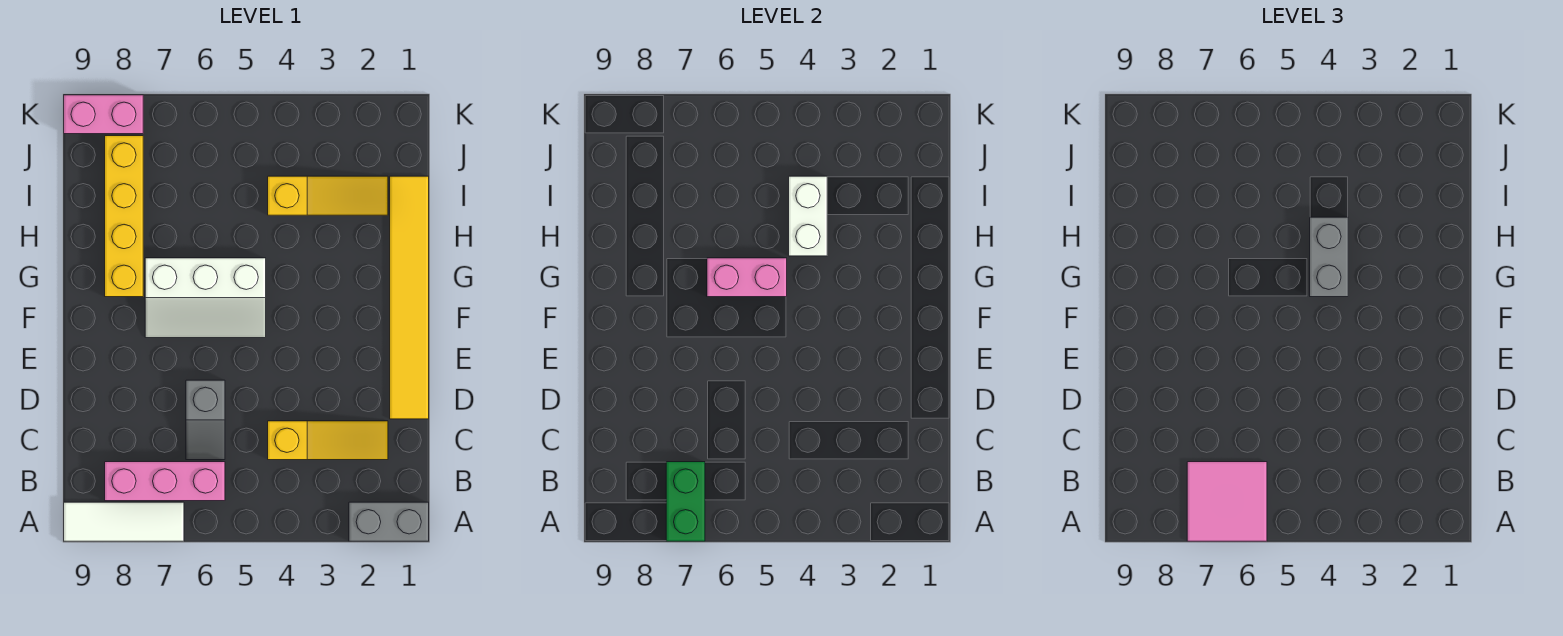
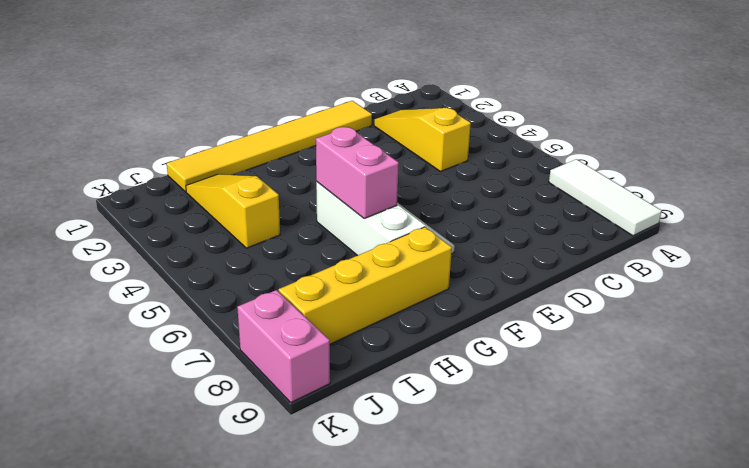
none -> grey brick A1:A2 level 1
none -> pink brick B6:B8 level 1
none -> grey slope C6:D6 level 1 top D

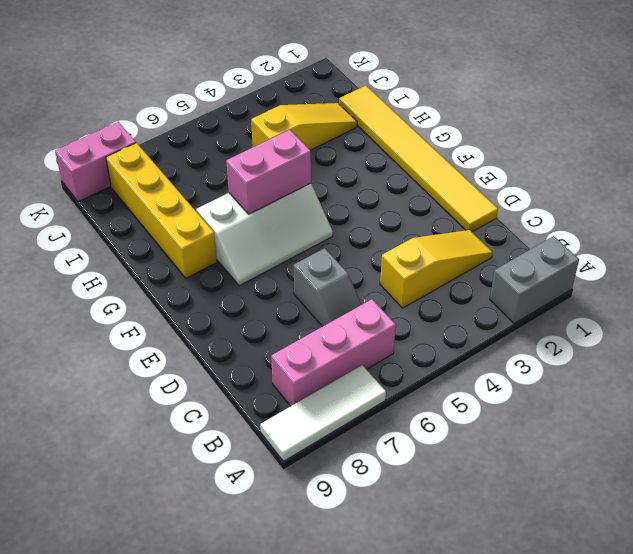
none -> green brick A7:B7 level 2
none -> white brick H4:I4 level 2
none -> pink tile A6:B7 level 3

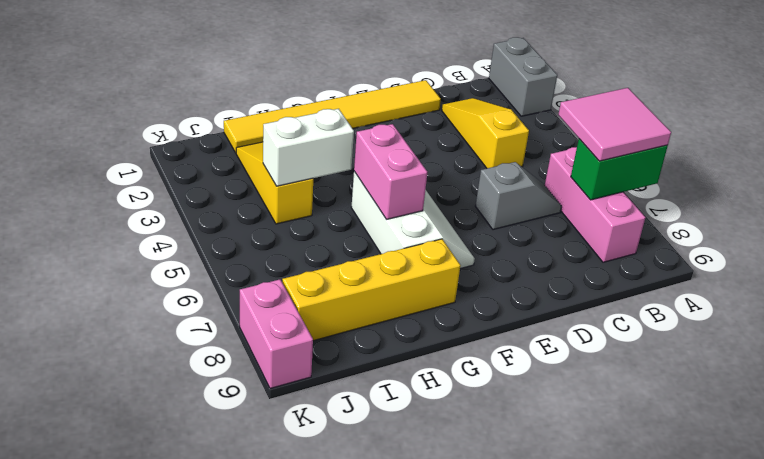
none -> white tile A7:A9 level 1
none -> grey brick G4:H4 level 3

